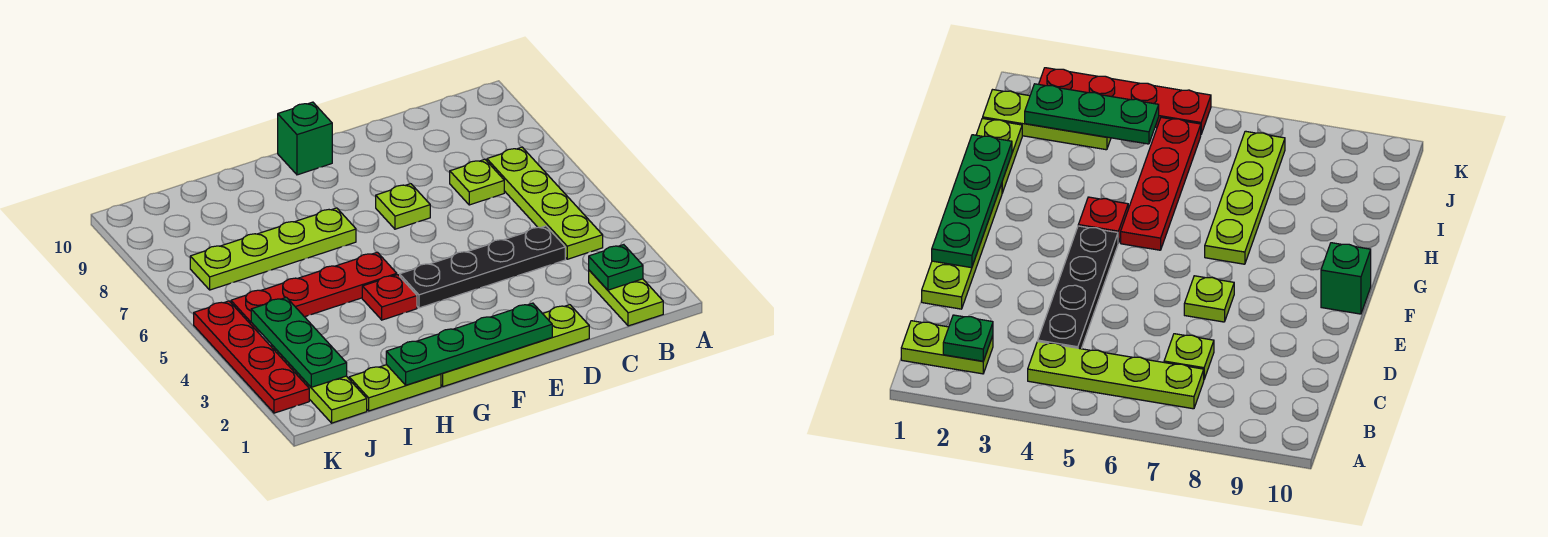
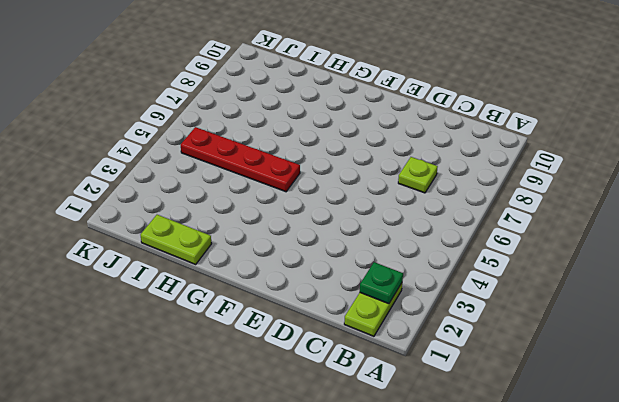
none -> lime plate B4:B7 level 1
none -> black plate C4:F4 level 1
none -> lime plate D1:G1 level 1

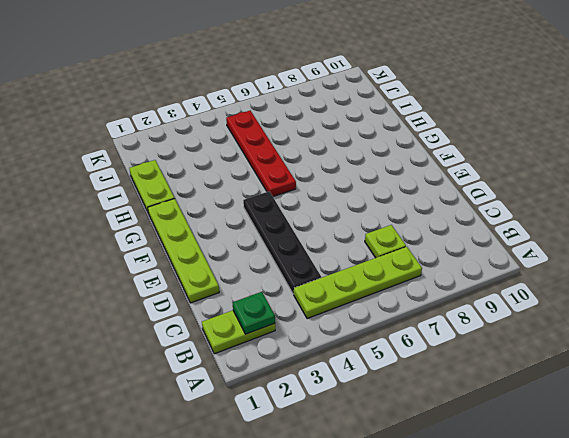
none -> lime plate E7 level 1
none -> green brick F10 level 1
none -> red plate G4 level 1

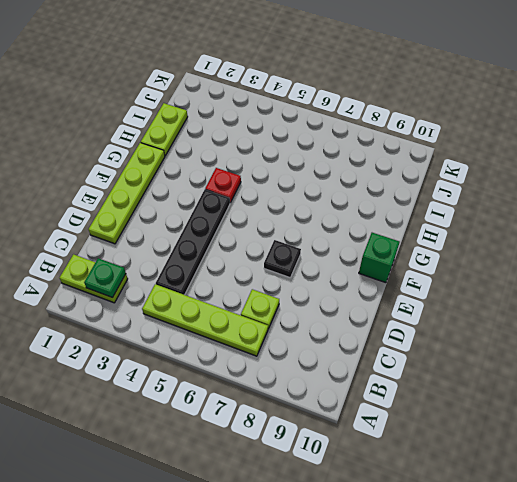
black plate E7 level 1 -> lime plate E7 level 1
none -> red plate G5:J5 level 1
none -> lime plate G7:J7 level 1
none -> lime plate J1:J3 level 1

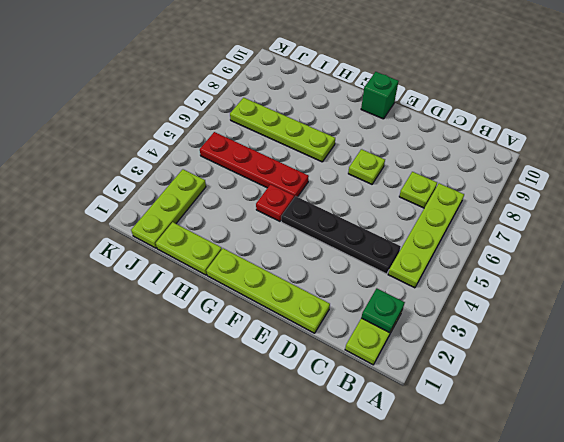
none -> red plate K2:K5 level 1
none -> green plate E1:H1 level 2
none -> green plate J2:J4 level 2

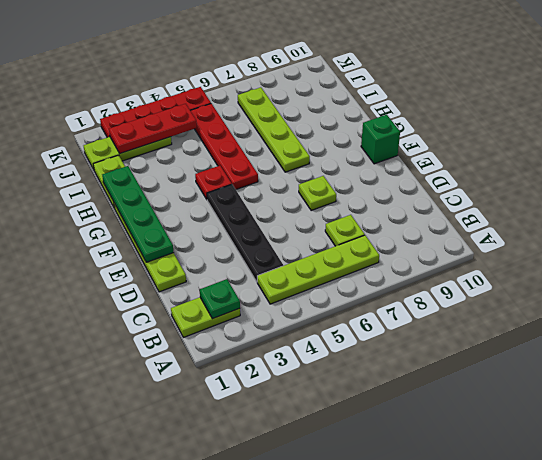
red plate J2:J4 level 2 -> green plate J2:J4 level 2

